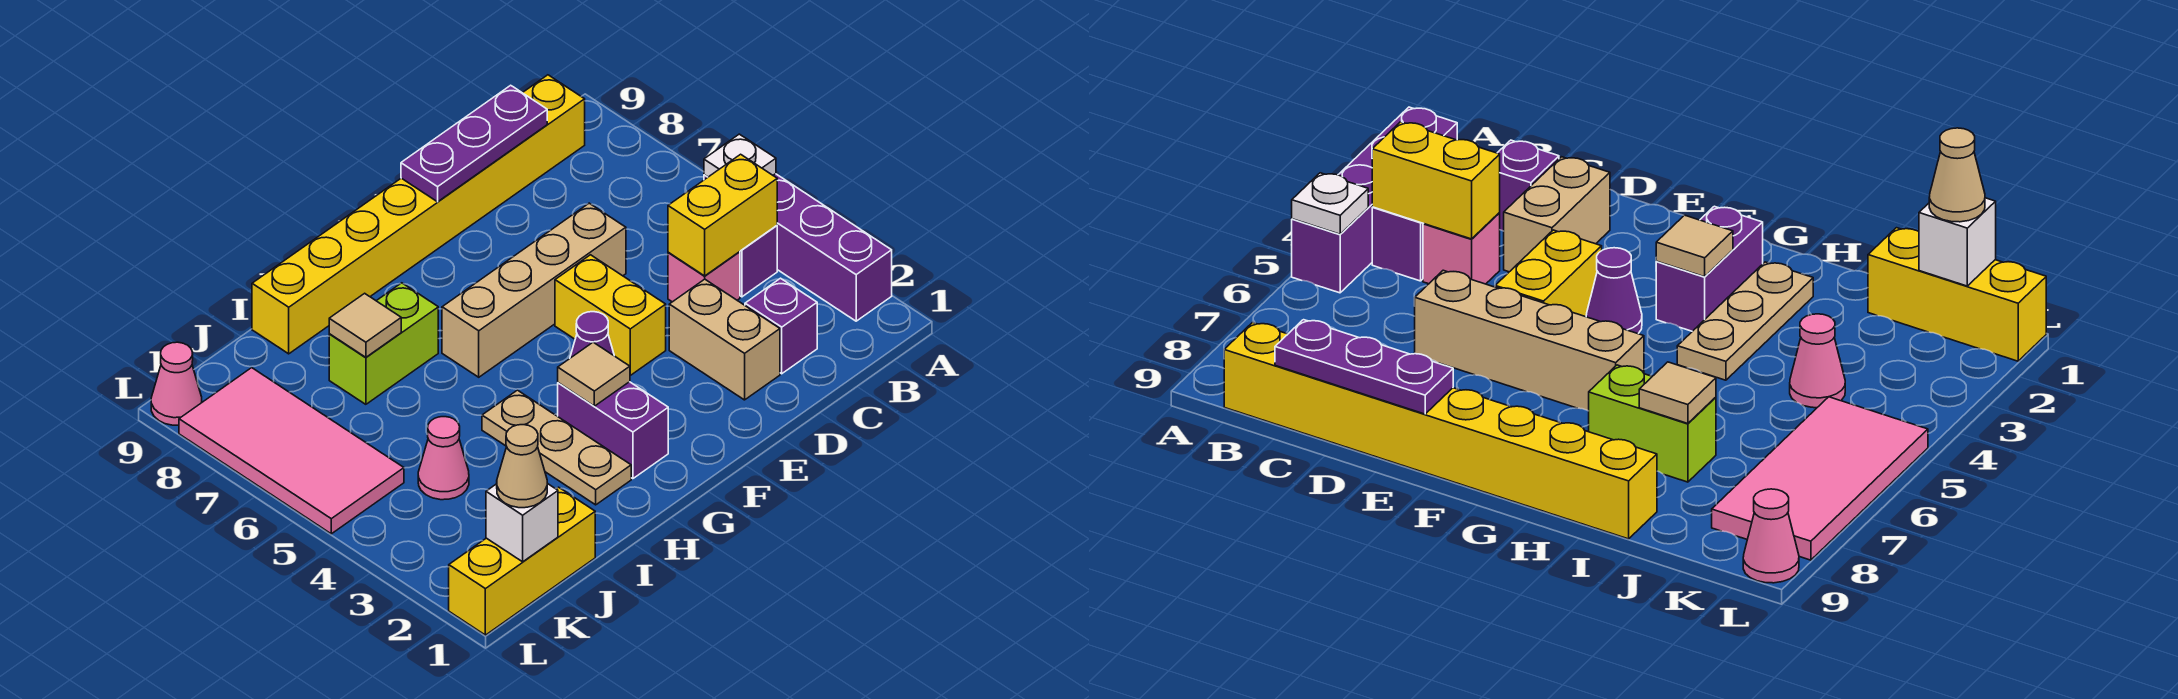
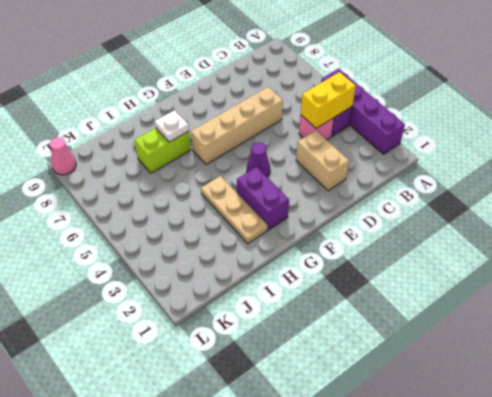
white plate H7 level 2 -> white plate A5 level 2
none -> yellow brick B9:I9 level 1
none -> purple brick C2 level 1
none -> yellow brick E4:E5 level 1

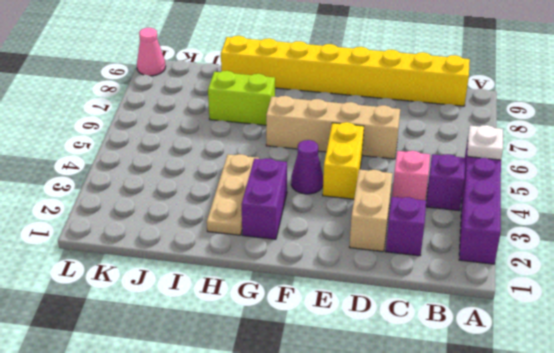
none -> yellow brick J1:L1 level 1
none -> pink cone J4 level 1
none -> pink tile K5:L8 level 1

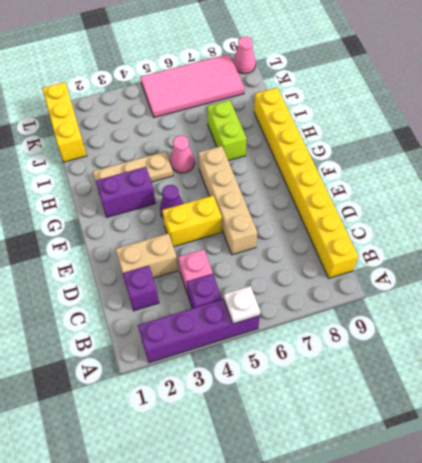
pink cone H5 level 1 -> pink cone J4 level 1
none -> yellow brick B4:C4 level 2
none -> purple plate C9:E9 level 2
none -> tan tile G3 level 2

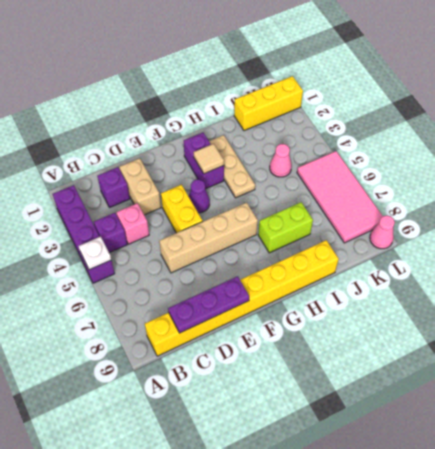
none -> yellow brick B4:C4 level 2
none -> tan tile I7 level 2
none -> white brick K1 level 2

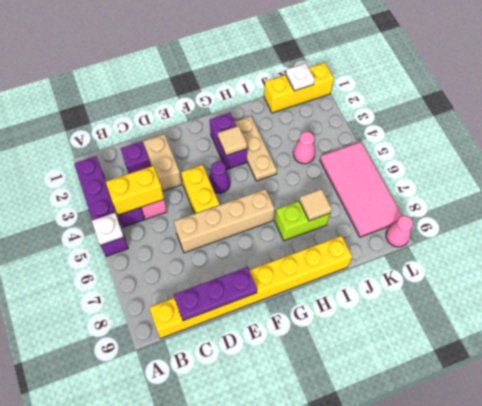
white plate K1 level 2 -> white brick K1 level 2
none -> tan cone K1 level 3

